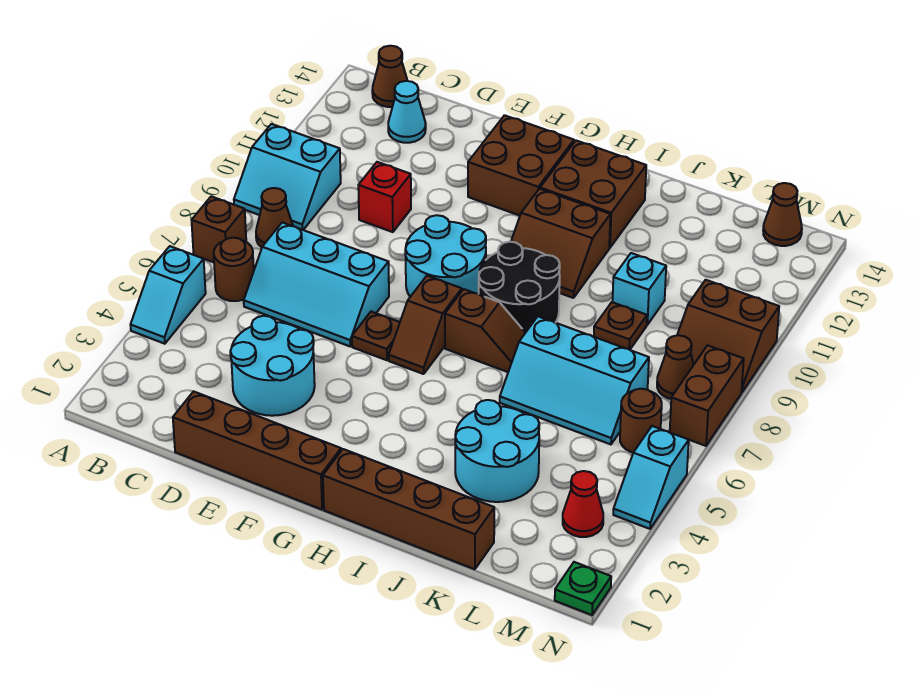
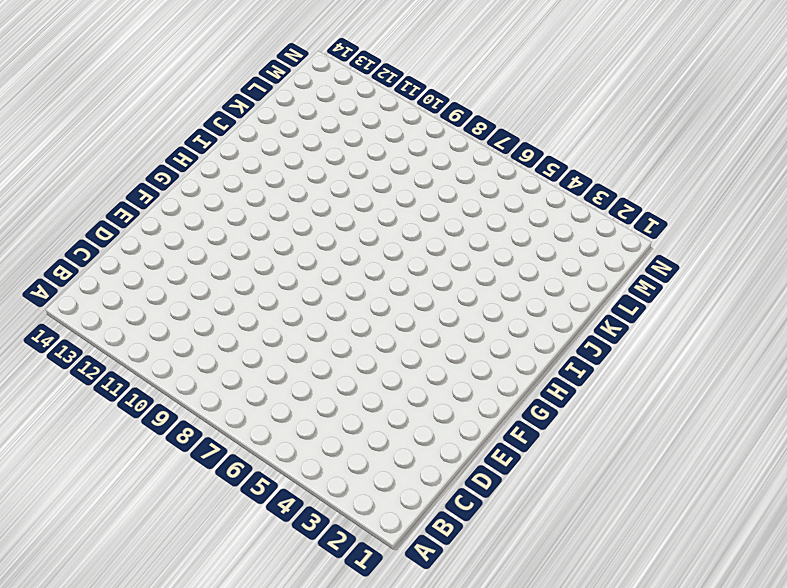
none -> cyan slope A4:A5 level 1 top 5
none -> brown brick A7 level 1
none -> cyan slope A9:B10 level 1 top 10
none -> brown round brick B6 level 1

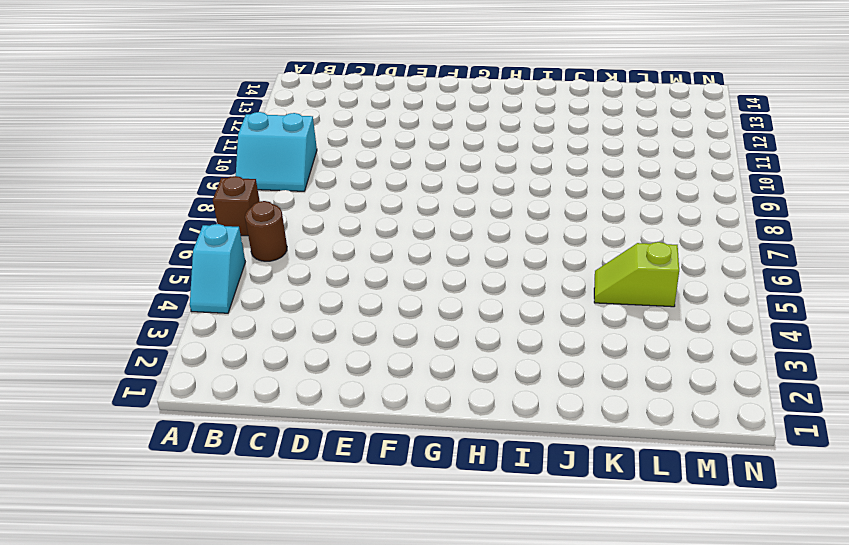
lime slope K5:L5 level 1 top L -> none
none -> brown cone B8 level 1
none -> brown cone B14 level 1
none -> cyan slope C6:E7 level 1 top 7
none -> cyan cone C13 level 1

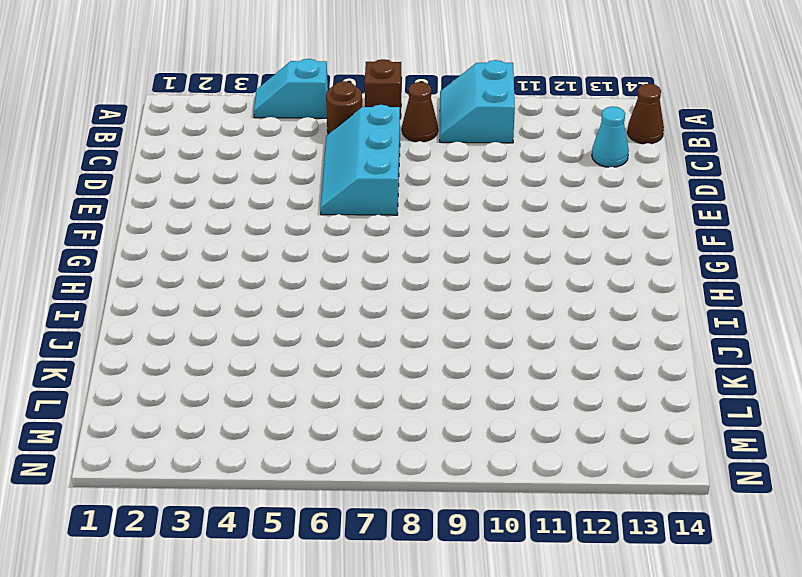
none -> brown brick D1:G1 level 1
none -> cyan round brick D3:E4 level 1
none -> red brick D10 level 1
none -> brown plate F6 level 1

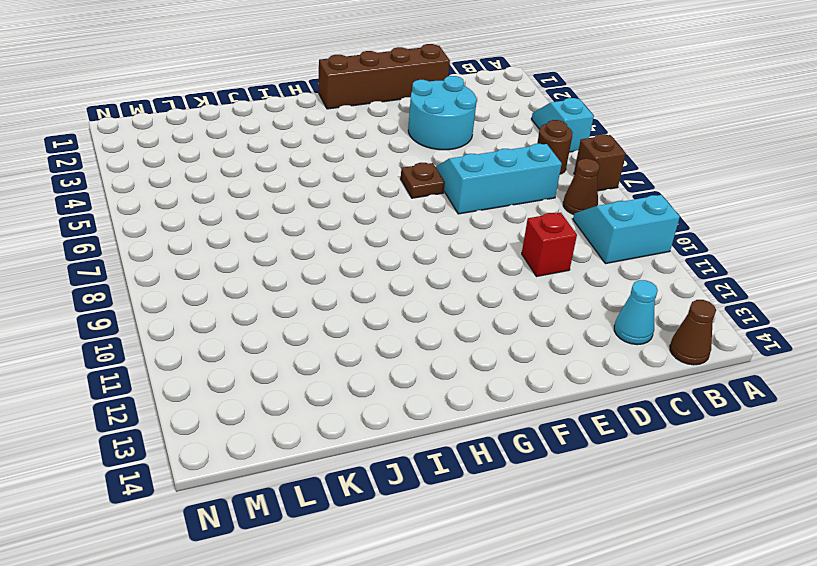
none -> cyan round brick F8:G9 level 1
none -> brown brick F12:G13 level 1
none -> brown slope G6:G7 level 1 top 7
none -> brown brick H1:K1 level 1

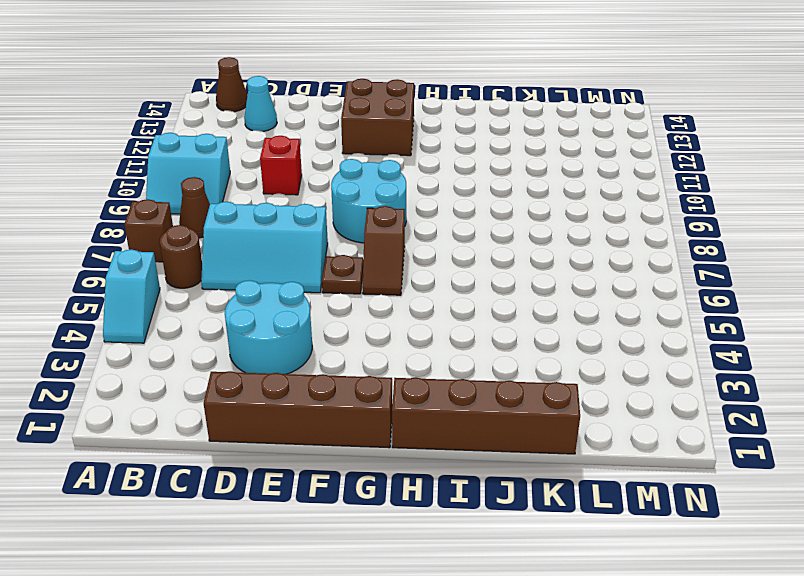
none -> brown slope H7:I7 level 1 top H
none -> black round brick H8:I9 level 1
none -> brown slope H10:I11 level 1 top 11
none -> brown brick H12:I13 level 1

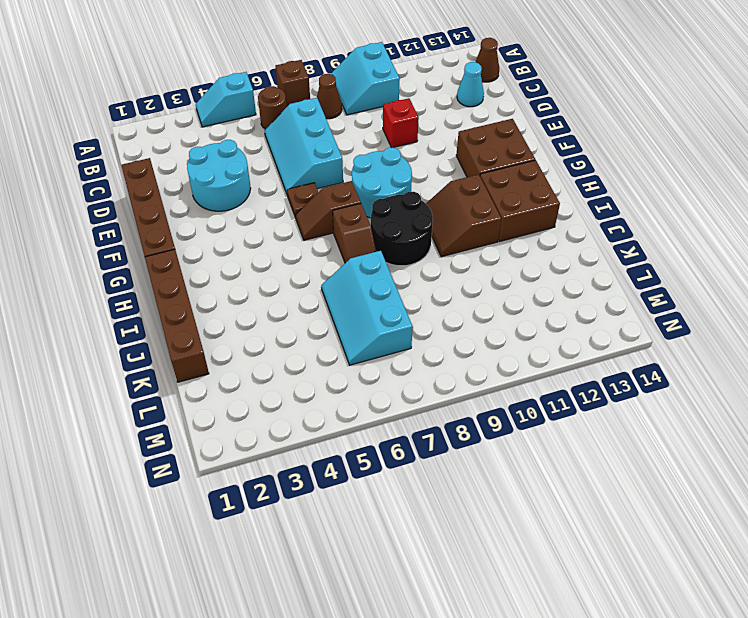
none -> cyan round brick J3:K4 level 1
none -> brown plate K9 level 1
none -> cyan brick K10 level 1
none -> red cone M3 level 1

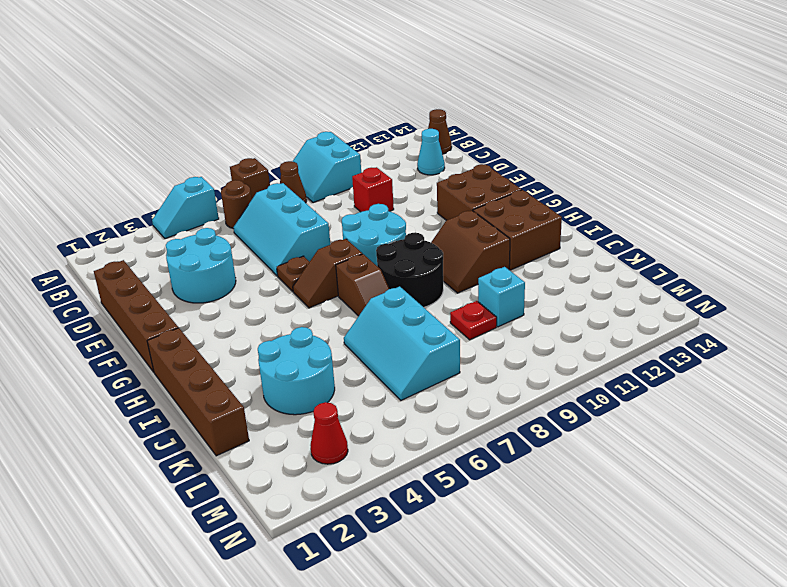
red plate K9 level 1 -> brown plate K9 level 1
none -> brown round brick M6 level 1
none -> brown cone M8 level 1
none -> brown slope M9:N10 level 1 top 10
none -> brown cone M14 level 1

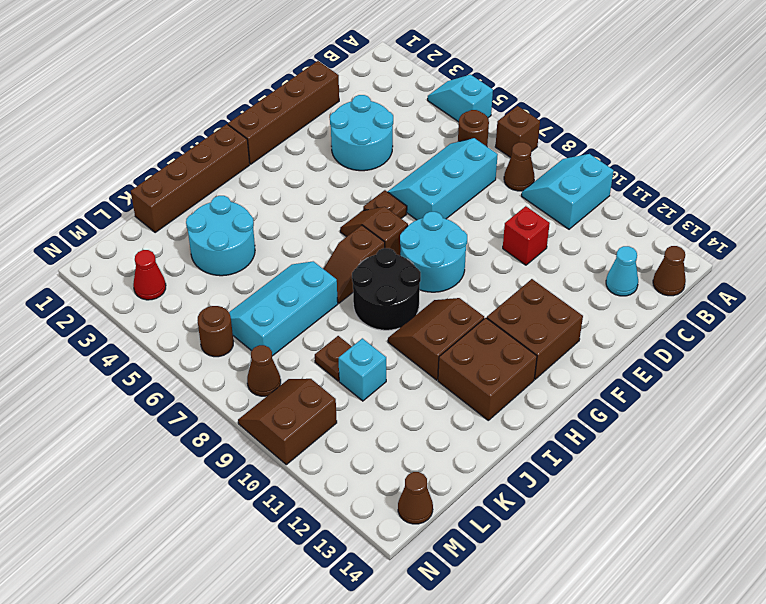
none -> green plate N1 level 1
none -> cyan slope N4:N5 level 1 top 5
none -> brown brick N7:N8 level 1

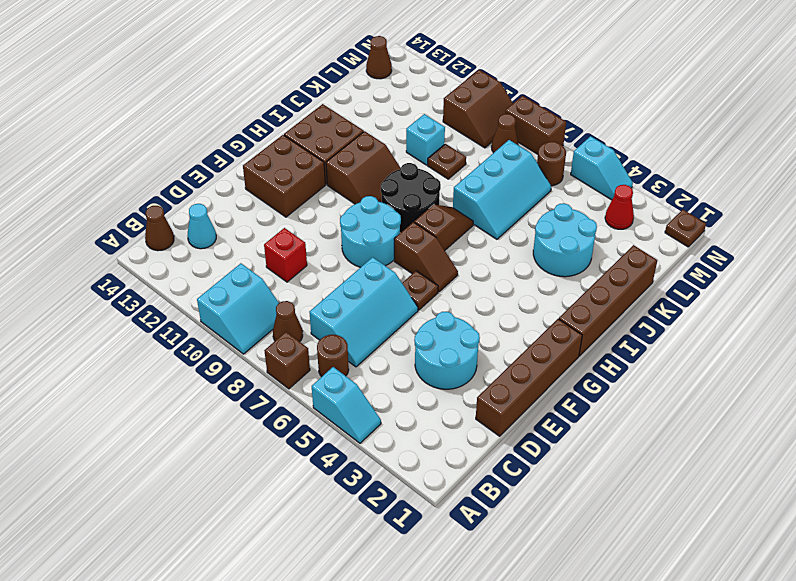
brown plate N1 level 1 -> green plate N1 level 1

